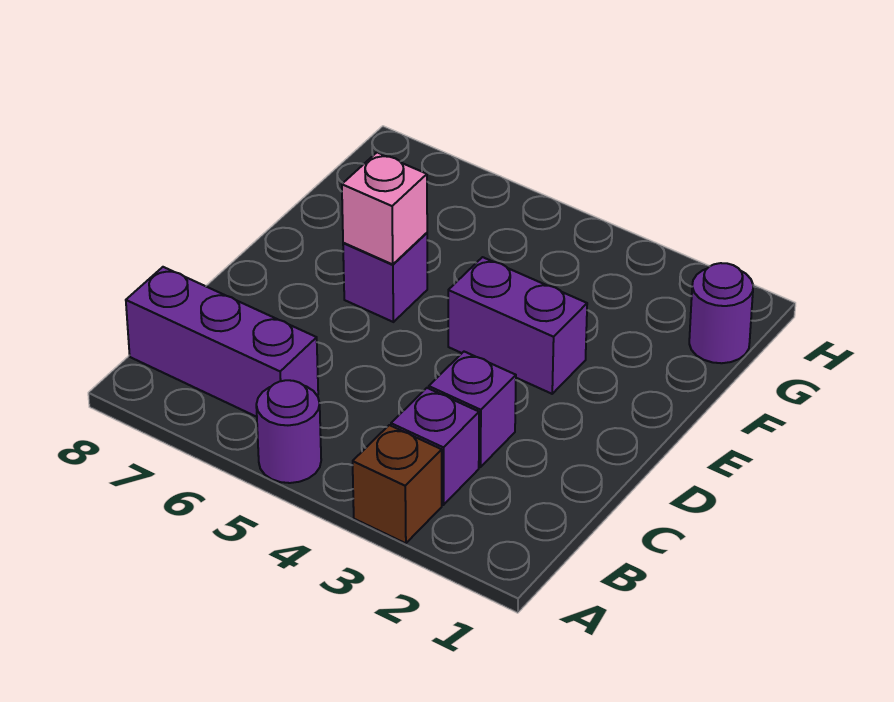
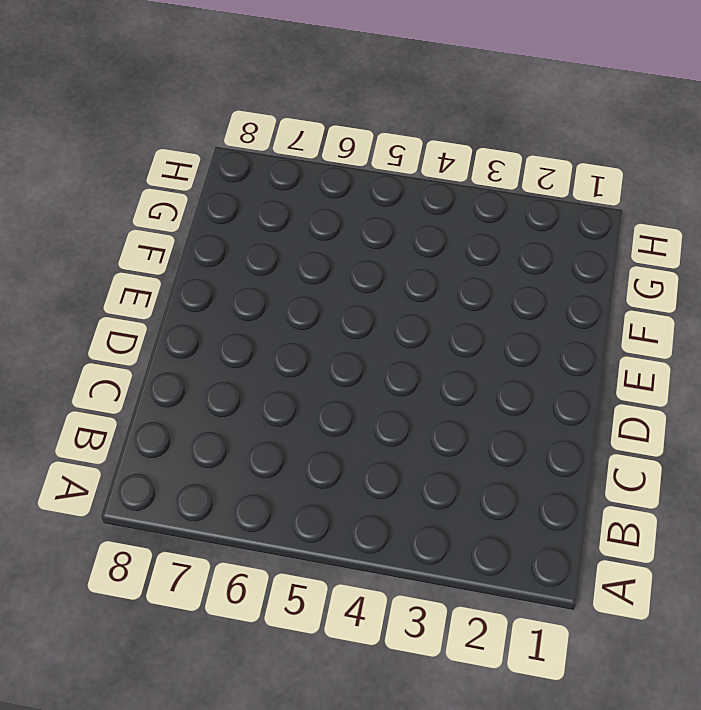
none -> brown brick A3 level 1
none -> purple round brick A5 level 1

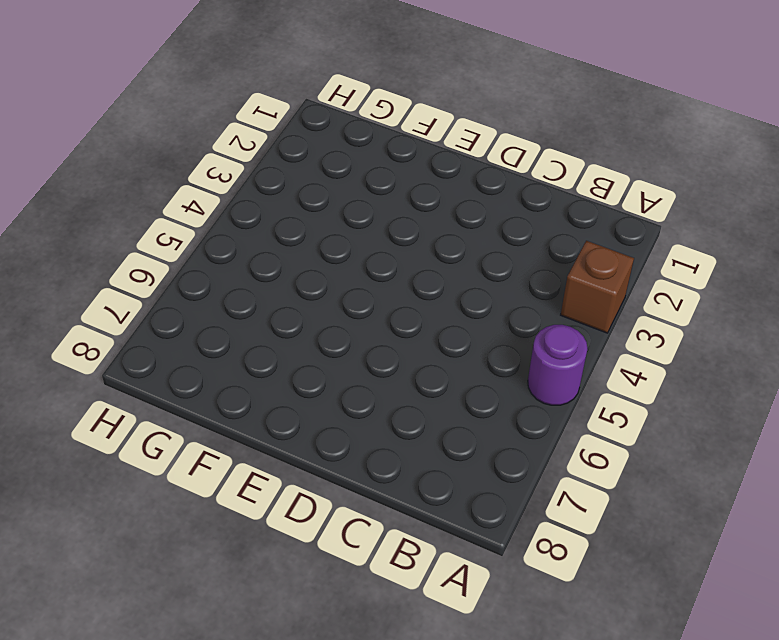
none -> purple brick B3 level 1
none -> purple brick B6:B8 level 1

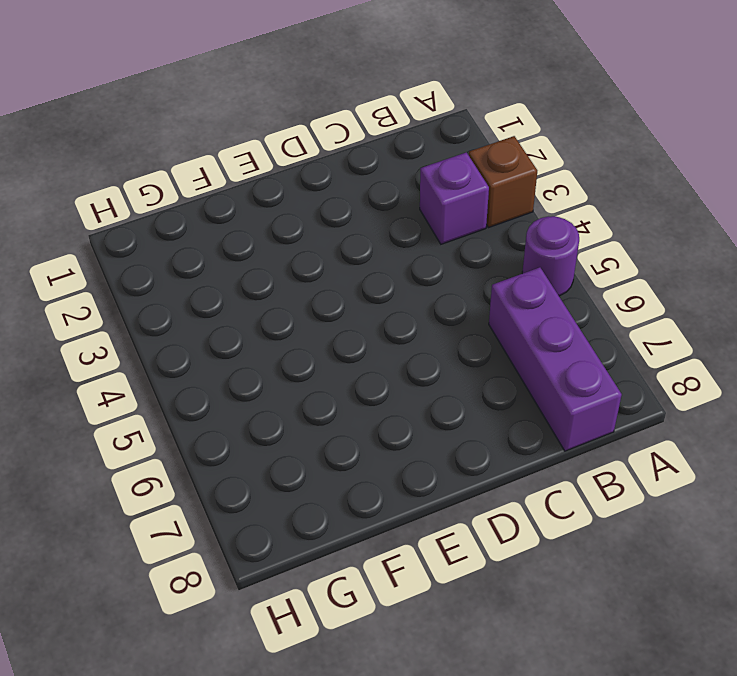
none -> purple brick C3 level 1
none -> purple brick E3:E4 level 1

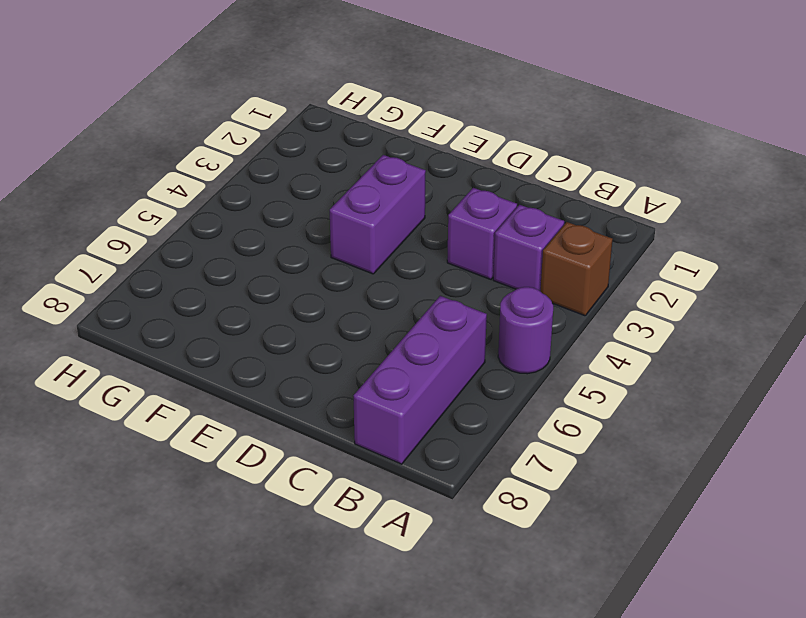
none -> purple brick E6 level 1
none -> purple round brick G1 level 1

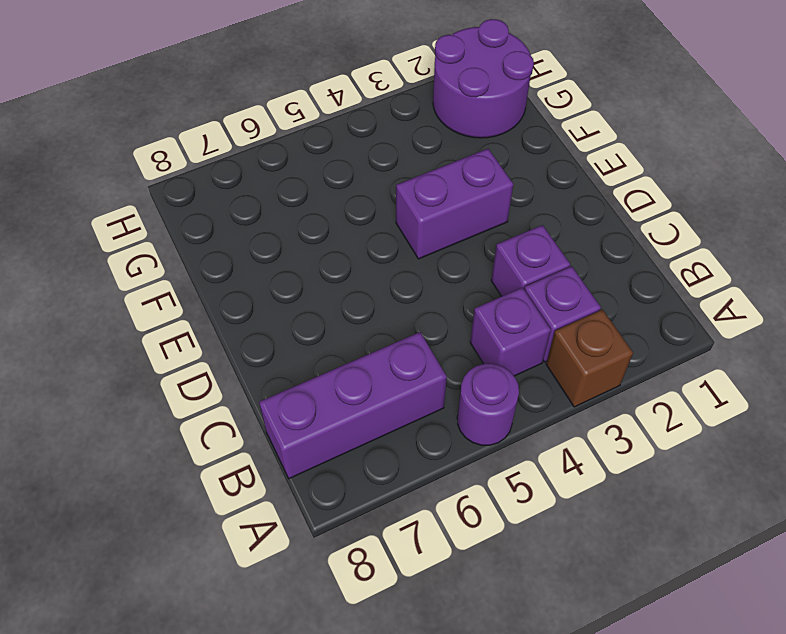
purple brick B4 level 1 -> purple brick E6 level 1
purple round brick G1:H2 level 1 -> purple round brick G1 level 1
none -> pink brick E6 level 2

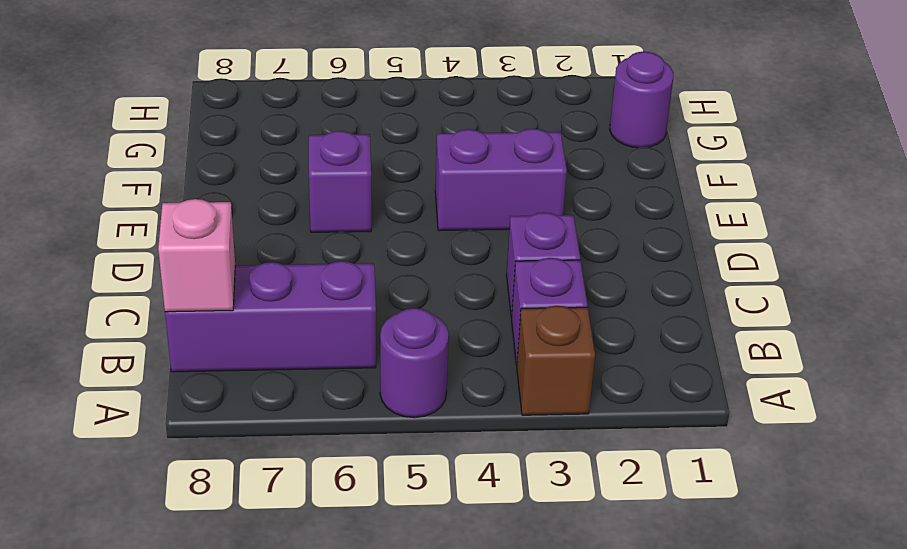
pink brick B8 level 2 -> pink brick E6 level 2

